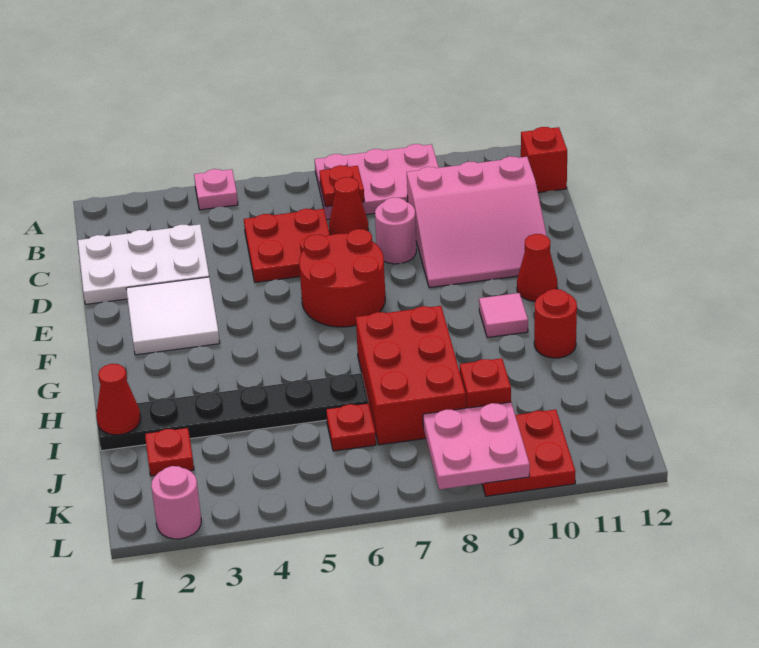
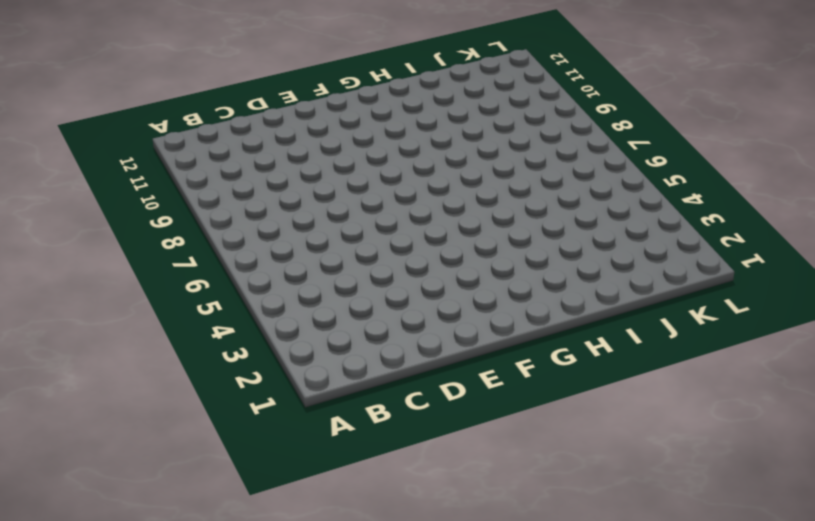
none -> pink plate A4 level 1
none -> pink plate A7:B9 level 1
none -> red brick B12 level 1

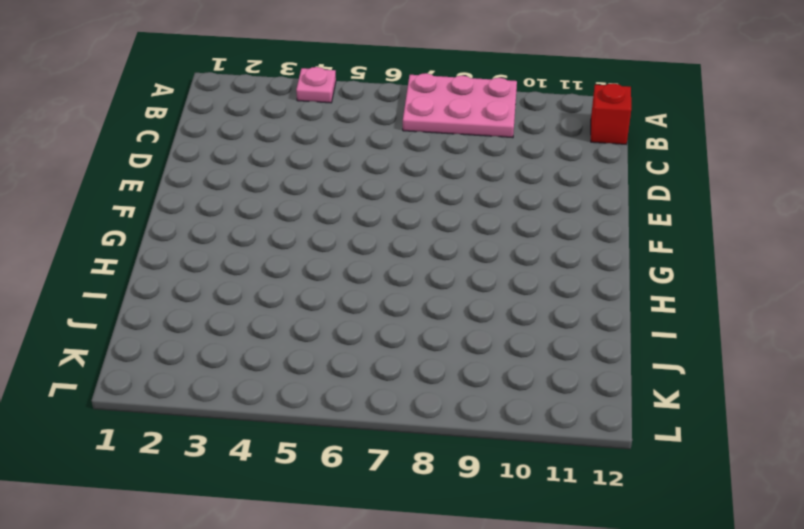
none -> white plate C1:D3 level 1
none -> red plate C5:D6 level 1
none -> red cone C7 level 1

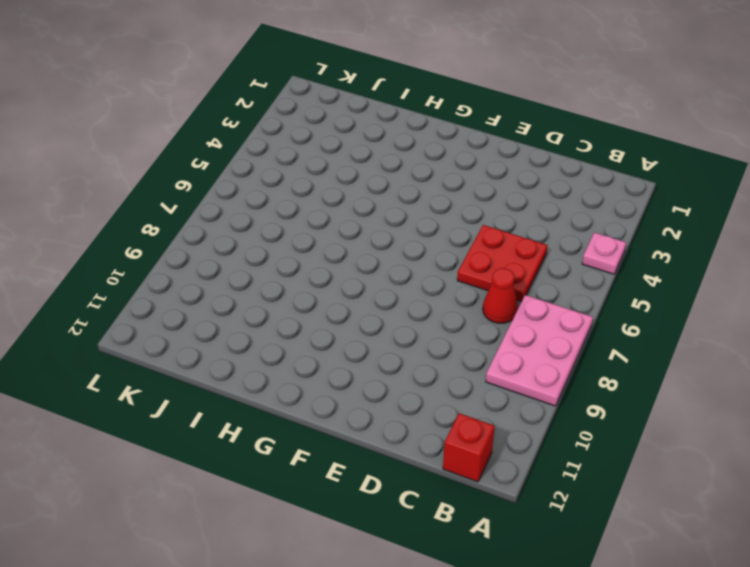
none -> white plate C1:D3 level 1
none -> pink slope C9:E11 level 1 top C
none -> pink round brick D8 level 1

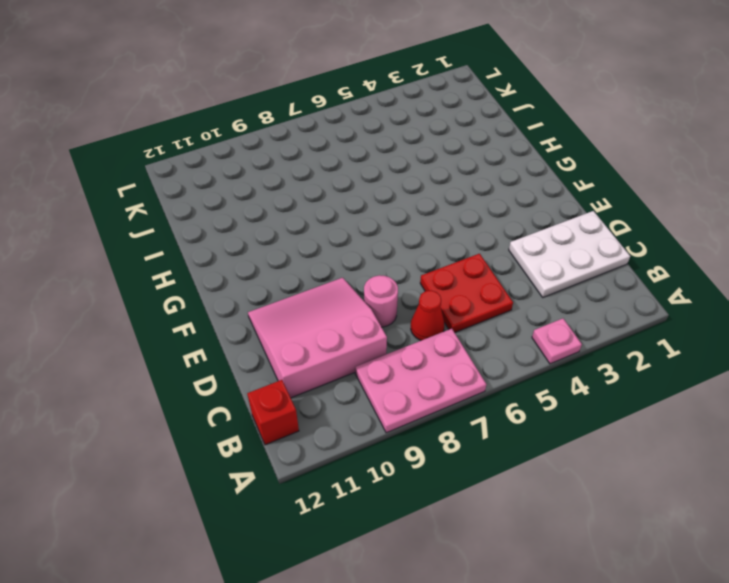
none -> white tile E2:F3 level 1
none -> red round brick E6:F7 level 1
none -> red cone F11 level 1

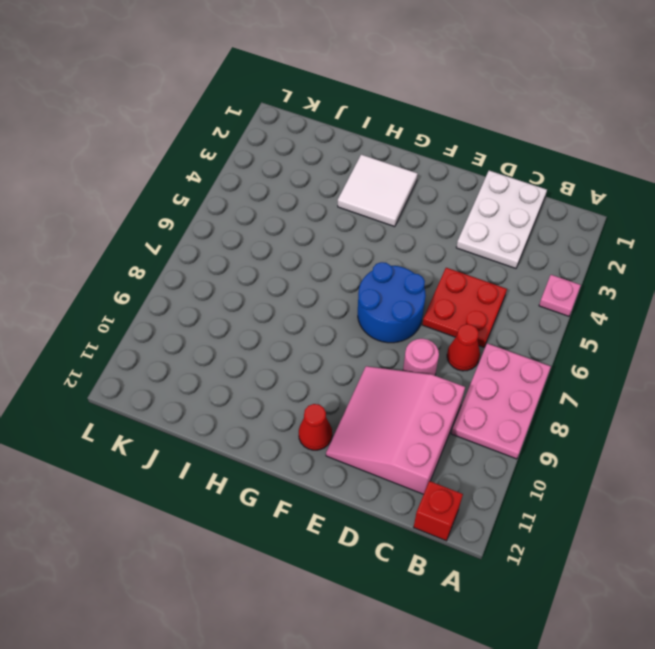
blue round brick E6:F7 level 1 -> red round brick E6:F7 level 1
white tile G2:H3 level 1 -> white tile E2:F3 level 1
none -> pink tile G10 level 1
none -> red brick H7:J8 level 1
none -> red round brick H11 level 1

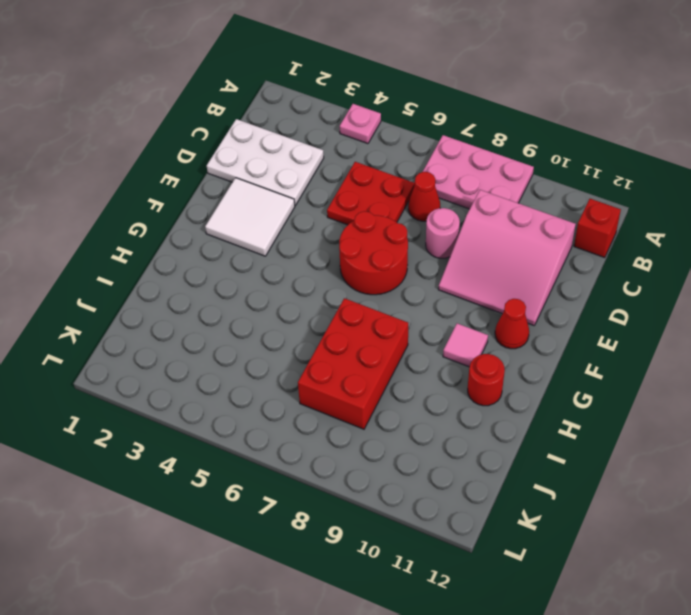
none -> black plate I1:I6 level 1
none -> red plate J2 level 1
none -> red plate J6 level 1

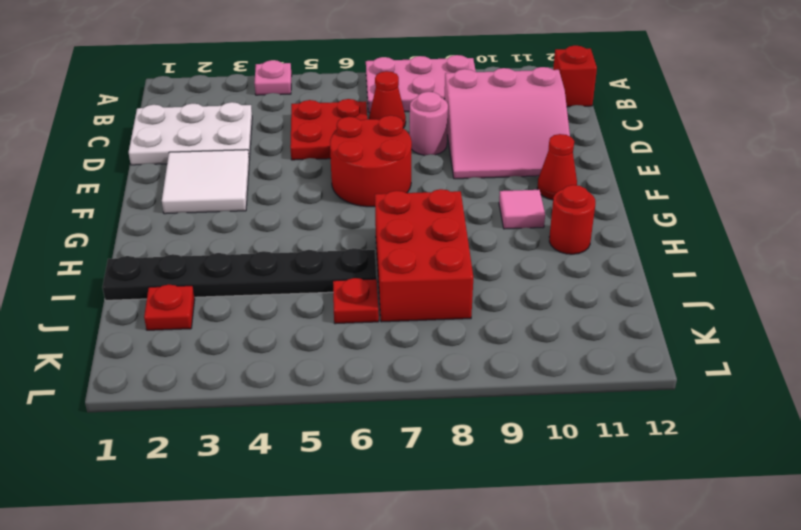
none -> red brick J9 level 1
none -> red plate K9:L10 level 1
none -> pink round brick L2 level 1

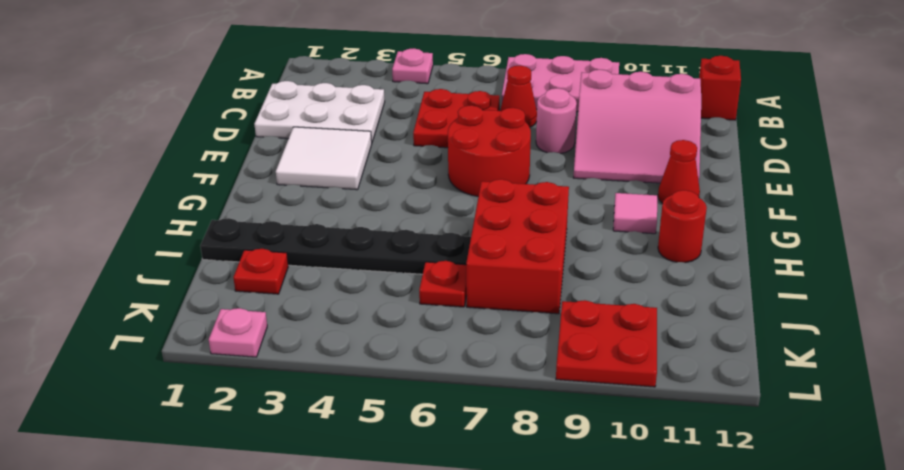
pink plate L2 level 1 -> pink round brick L2 level 1
none -> red brick J9 level 1
none -> red plate B7 level 2
none -> red cone I1 level 2

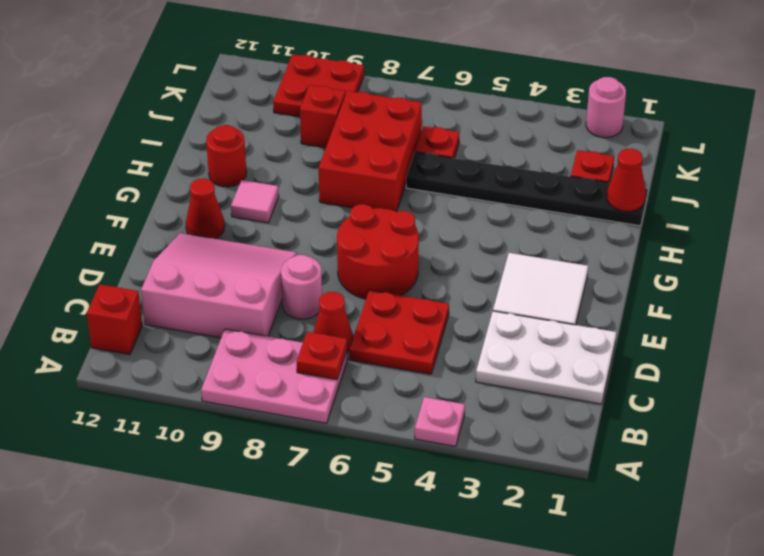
none -> pink plate K8:L9 level 2

